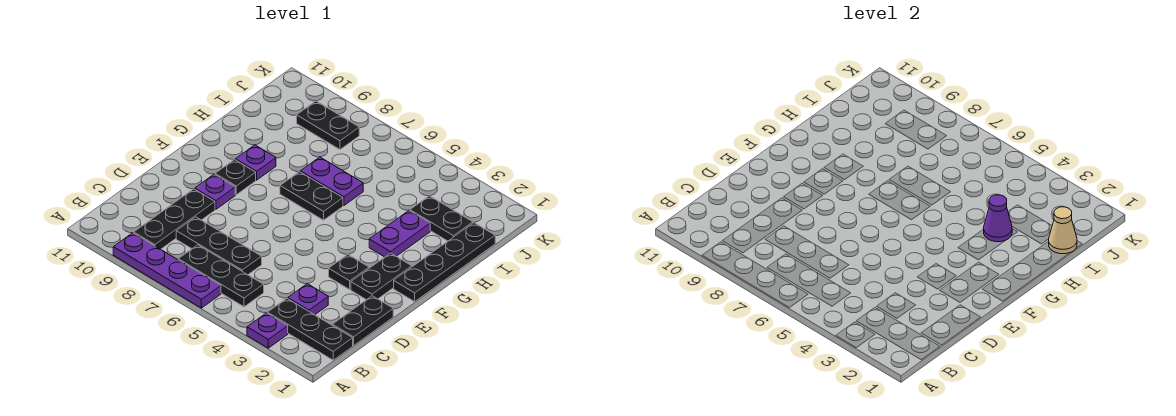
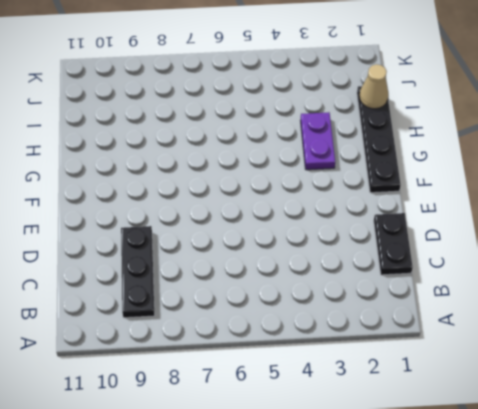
none -> purple plate A3 level 1
none -> purple plate A6:A9 level 1
none -> black plate B1:B3 level 1

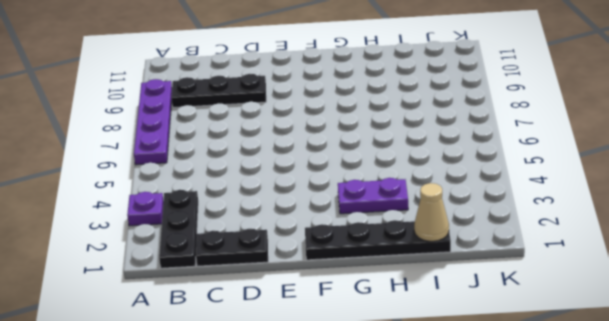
none -> black plate B5:B7 level 1
none -> purple plate C3 level 1
none -> black plate C6:C8 level 1

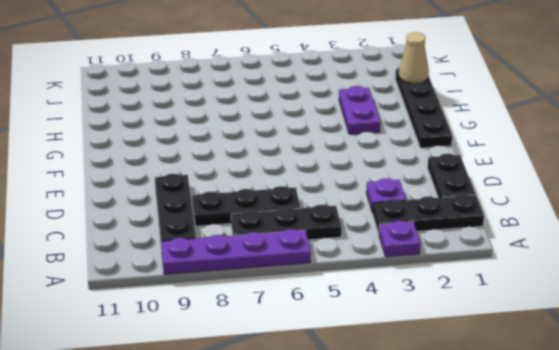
none -> black plate E2:F2 level 1
none -> black plate E3 level 1
none -> purple plate E9 level 1

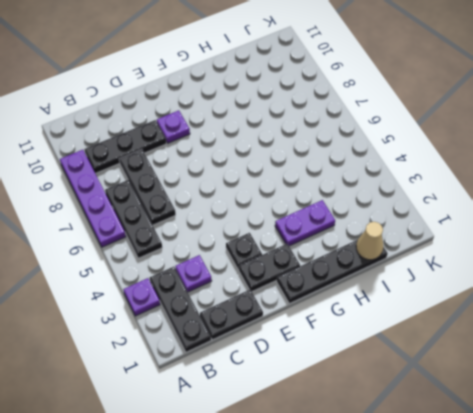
none -> black plate F9 level 1
none -> black plate G6:G7 level 1
none -> purple plate G9 level 1

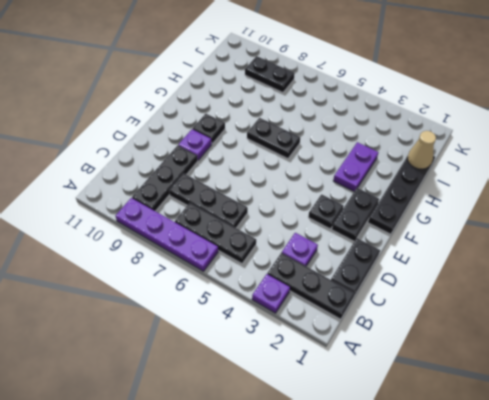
none -> purple plate G9 level 1
none -> purple plate H6:H7 level 1
none -> black plate I2:I3 level 1

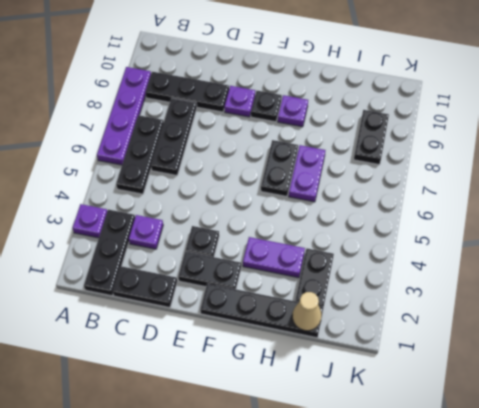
none -> purple cone H3 level 2

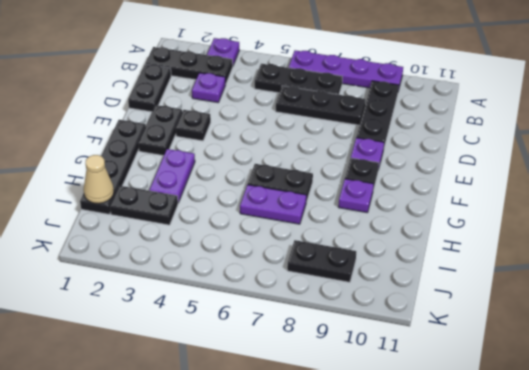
none -> purple cone H3 level 2

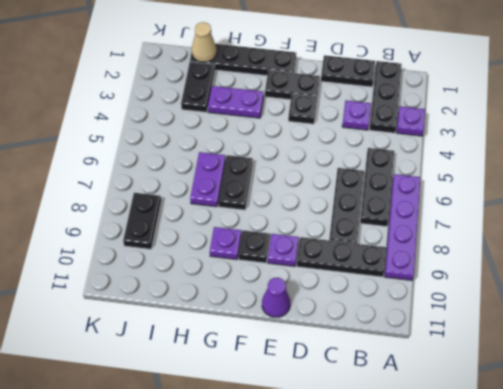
purple cone E11 level 1 -> purple cone H3 level 2

